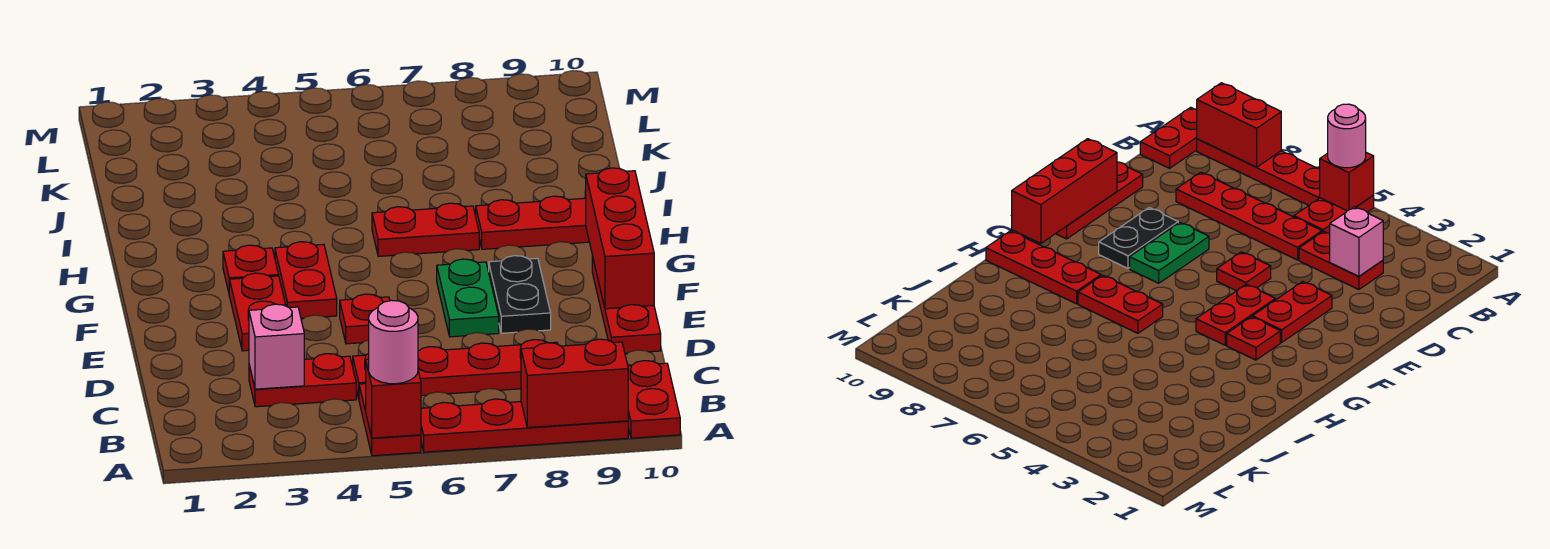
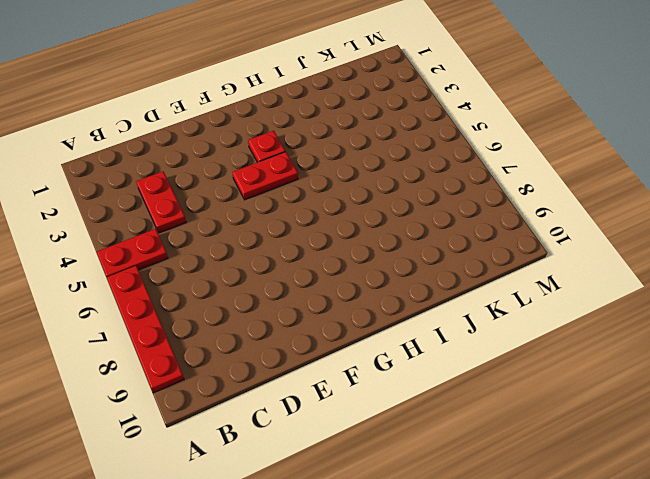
none -> red plate A10:B10 level 1
none -> red plate C5:C8 level 1
none -> red plate D10:F10 level 1

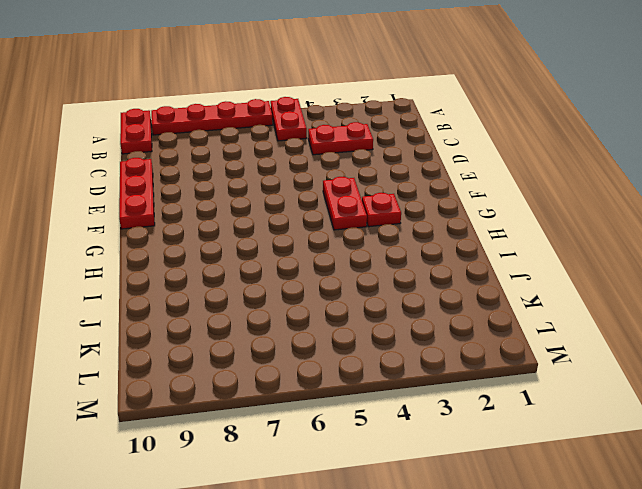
none -> red plate C5:C8 level 1
none -> red plate E3:F3 level 1
none -> red plate E5 level 1

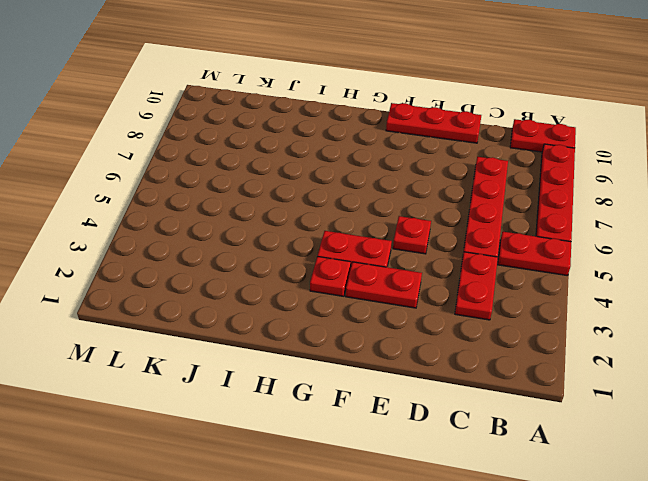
none -> green plate E7:F7 level 1
none -> black plate E8:F8 level 1
none -> red plate H6:H7 level 1

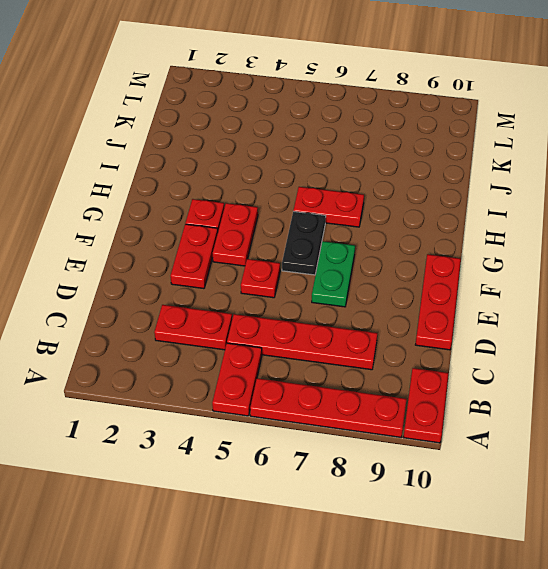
black plate F6:G6 level 1 -> black plate E8:F8 level 1
none -> red plate H8:H10 level 1
none -> red brick A5 level 2
none -> red brick A8:A9 level 2

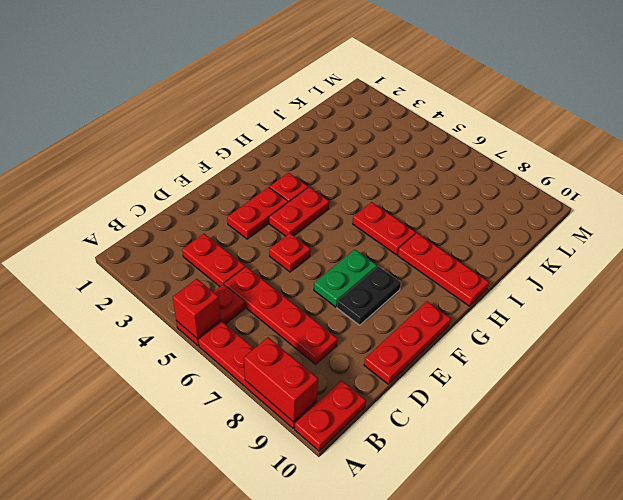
none -> pink brick C3 level 2
none -> red brick E10:G10 level 2
none -> pink round brick A5 level 3

